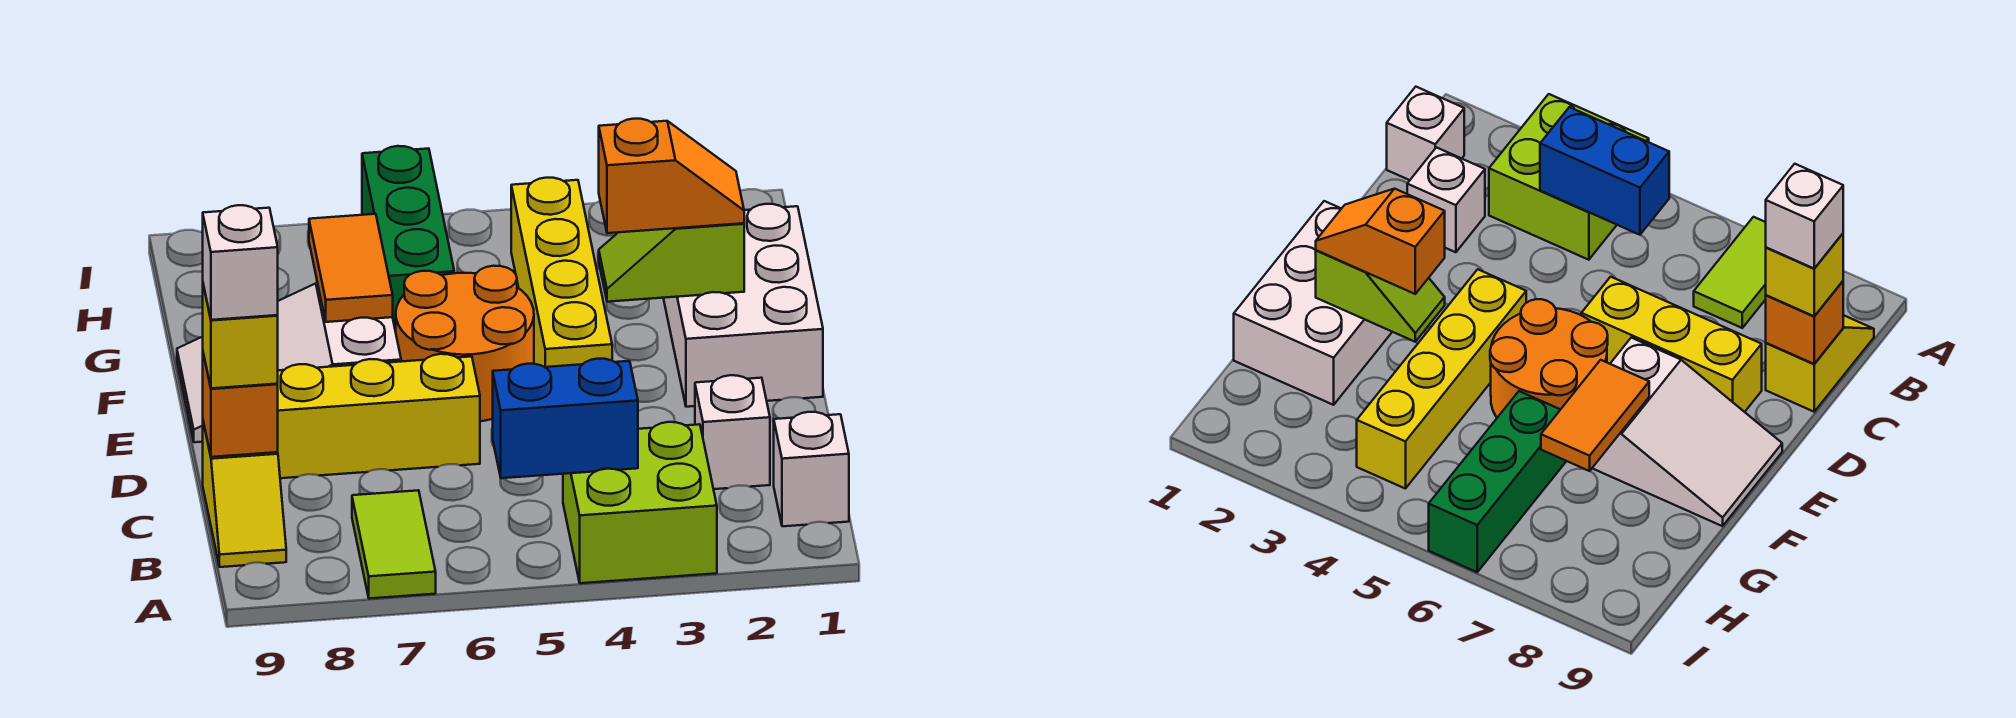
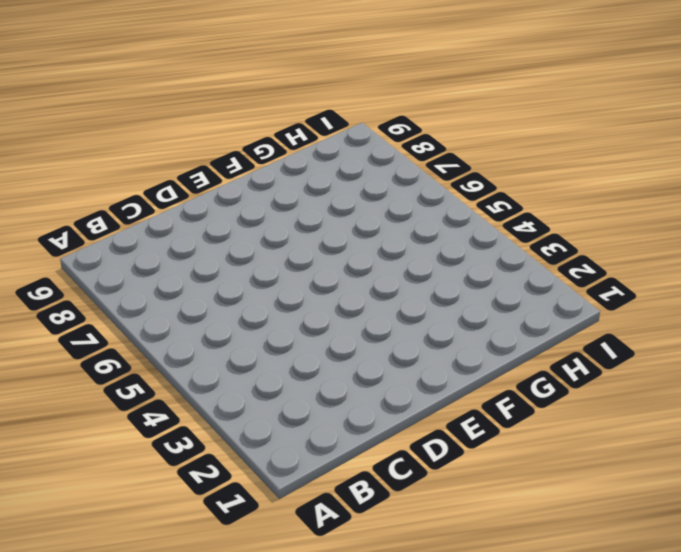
none -> lime brick A3:B4 level 1
none -> lime tile A7:B7 level 1
none -> white brick B1 level 1

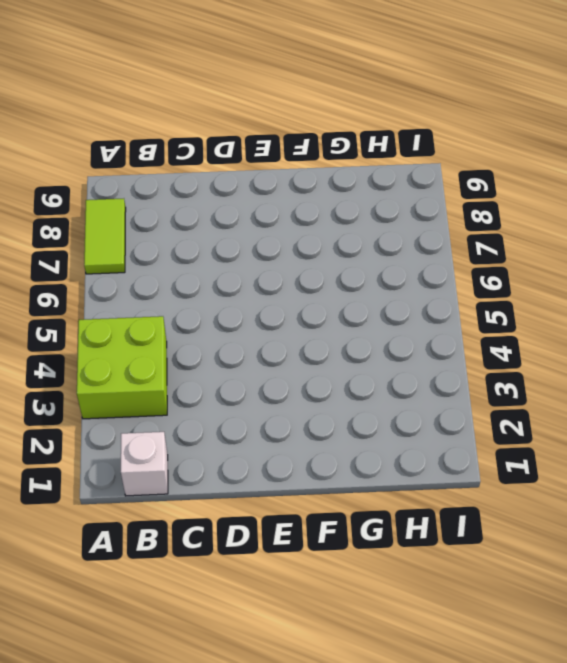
lime tile A7:A8 level 1 -> lime tile A7:B7 level 1
none -> yellow slope B9:C9 level 1 top C
none -> white brick C2 level 1
none -> yellow brick D6:D8 level 1

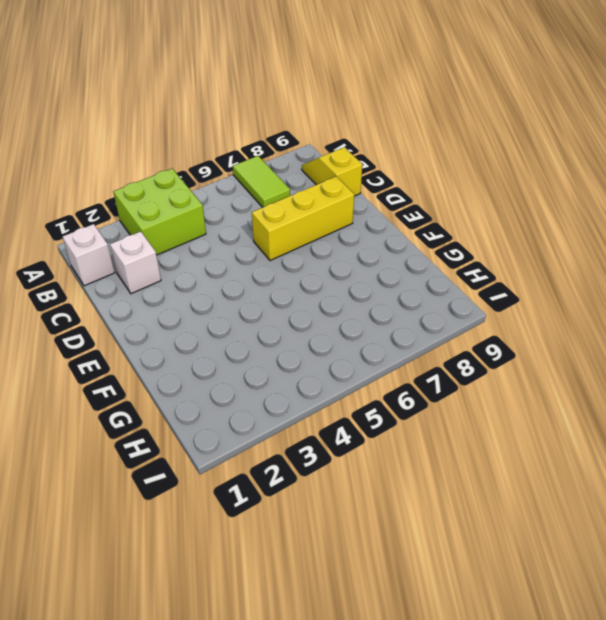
none -> white brick E1:G2 level 1
none -> yellow brick E4:H4 level 1
none -> orange round brick E5:F6 level 1

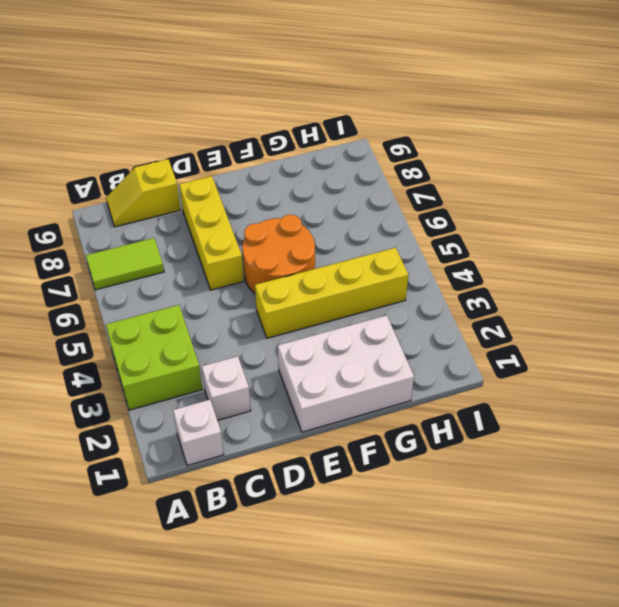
none -> white slope E7:F9 level 1 top 7
none -> green brick G6:I6 level 1
none -> blue brick B4:B5 level 2

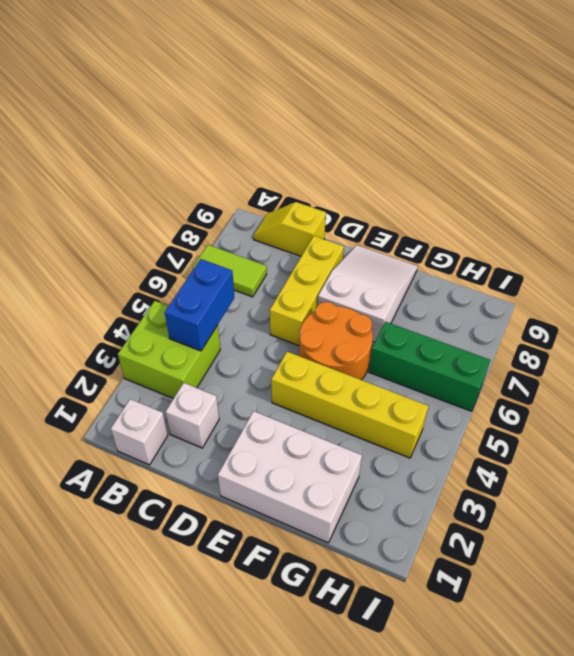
none -> orange brick C9 level 2
none -> lime slope F2:F3 level 2 top 2
none -> orange tile F7:G7 level 2

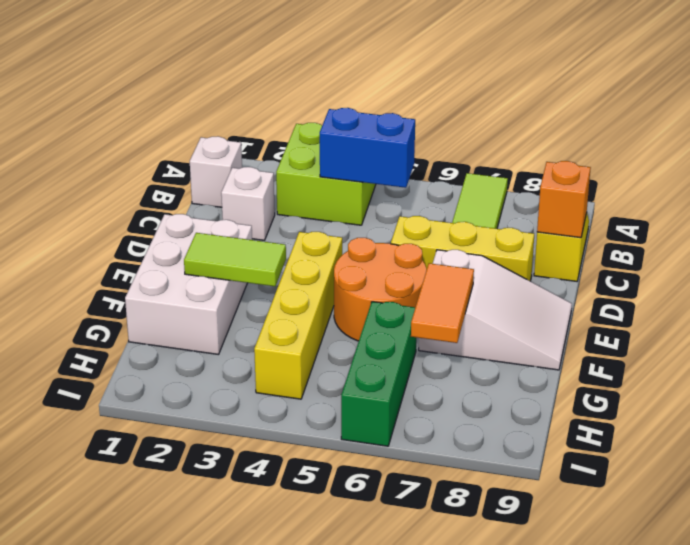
lime tile F2:F3 level 2 -> lime slope F2:F3 level 2 top 2
none -> yellow brick C9 level 3
none -> orange slope F2:F3 level 3 top 3
none -> white brick C9 level 4

